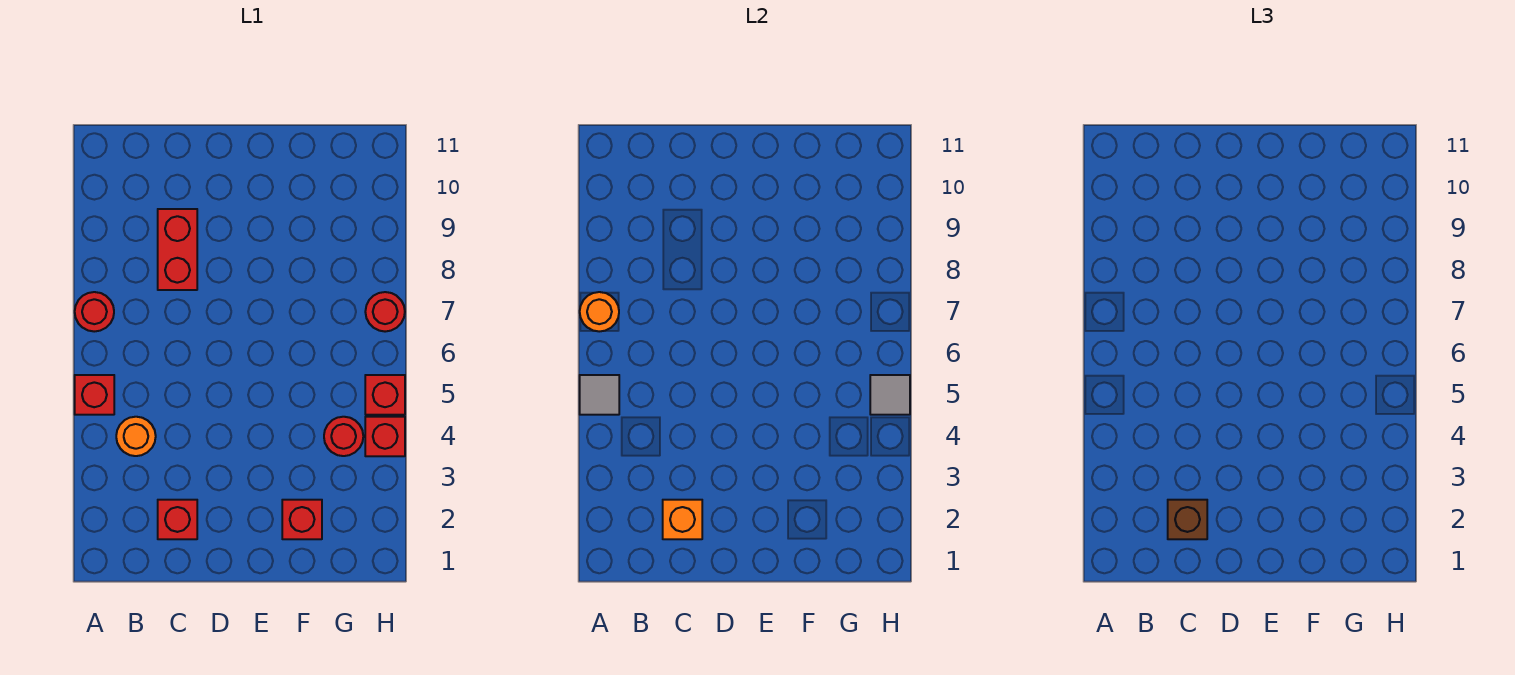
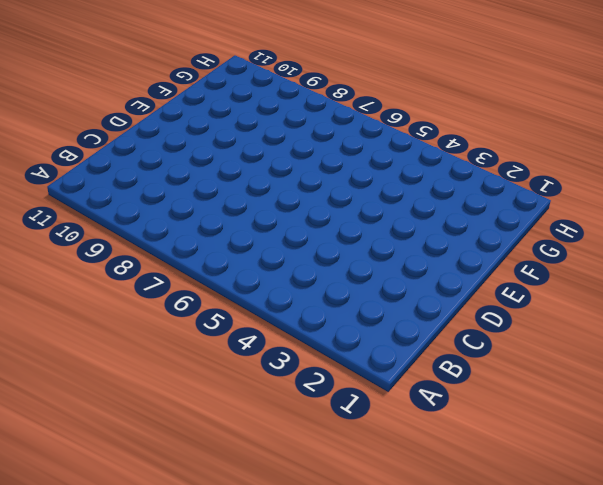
none -> red brick A5 level 1
none -> red round brick A7 level 1
none -> orange round brick B4 level 1

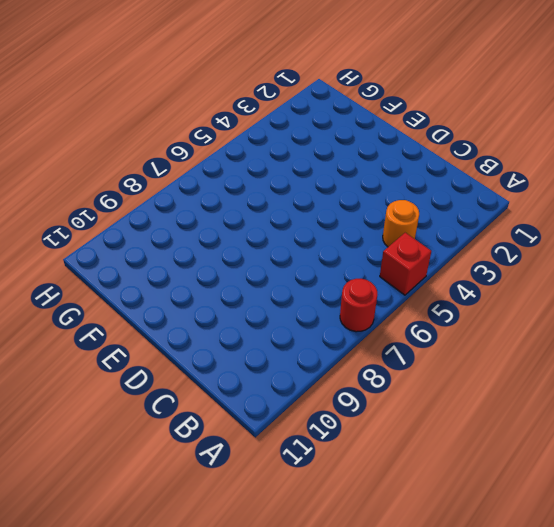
none -> red brick C2 level 1
none -> red brick C8:C9 level 1
none -> red brick F2 level 1

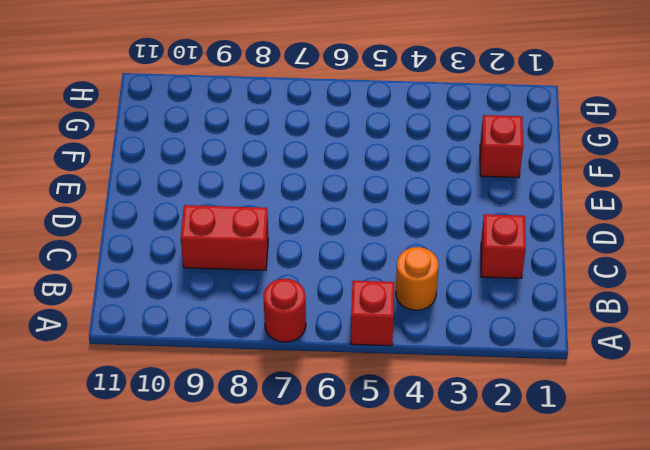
none -> red round brick G4 level 1
none -> red brick H4 level 1
none -> red brick H5 level 1

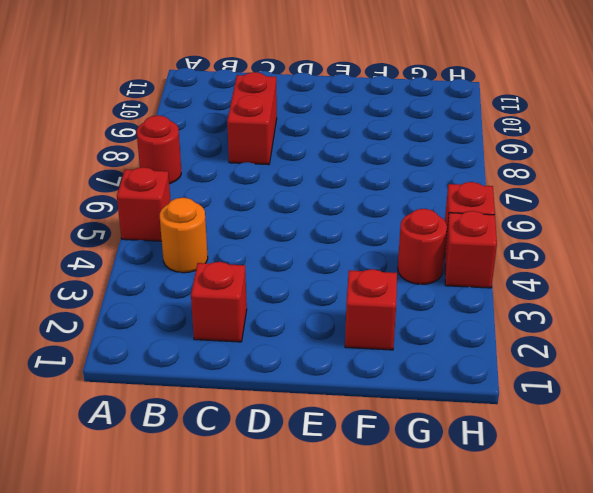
none -> red round brick H7 level 1
none -> grey tile A5 level 2
none -> orange round brick A7 level 2

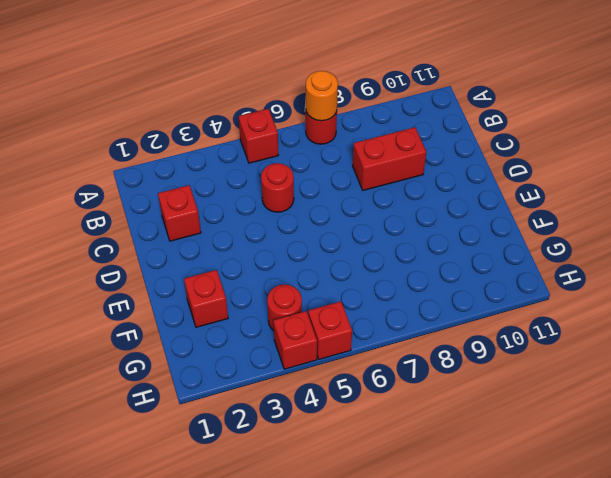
red round brick C5 level 1 -> red round brick H7 level 1
none -> orange round brick B4 level 1
none -> grey tile A5 level 2
none -> orange brick C2 level 2

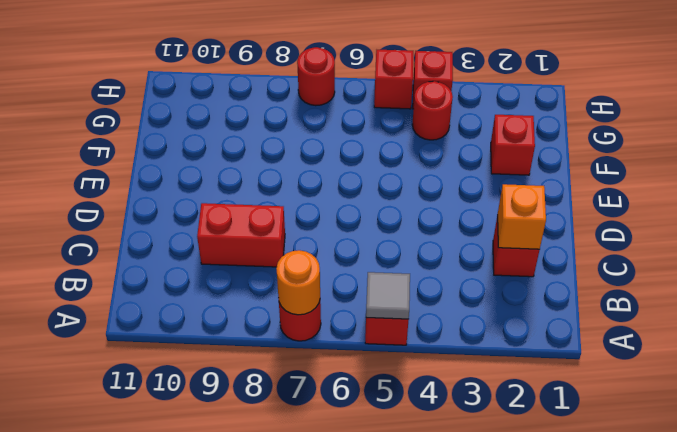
none -> orange round brick B4 level 1
none -> grey tile H5 level 2
none -> brown brick C2 level 3

